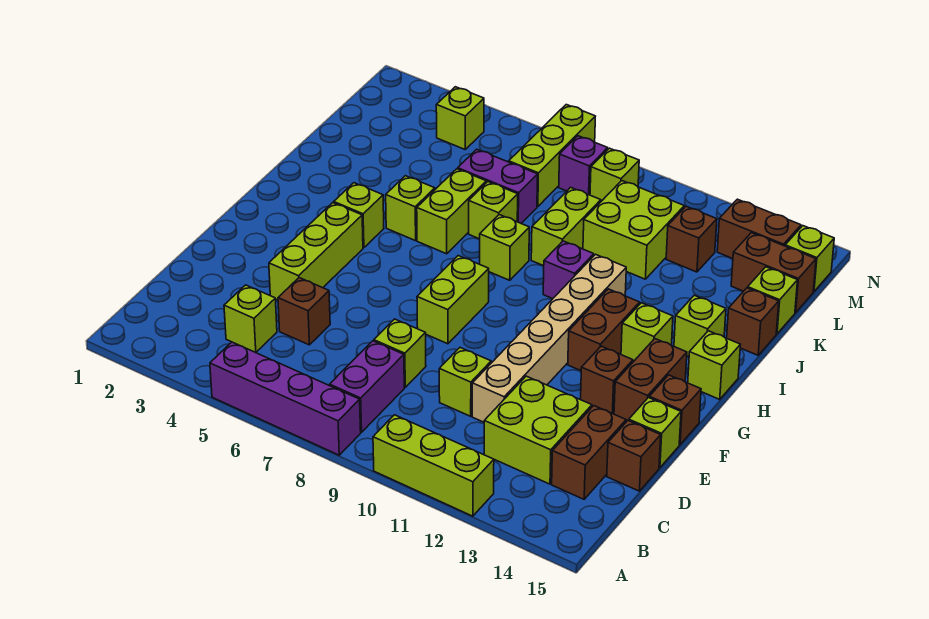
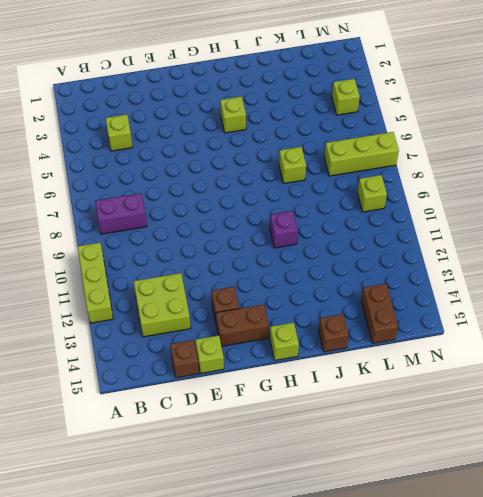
none -> purple brick A5:A8 level 1
none -> brown brick C14:D14 level 1
none -> brown brick D5 level 1
none -> lime brick D8 level 1

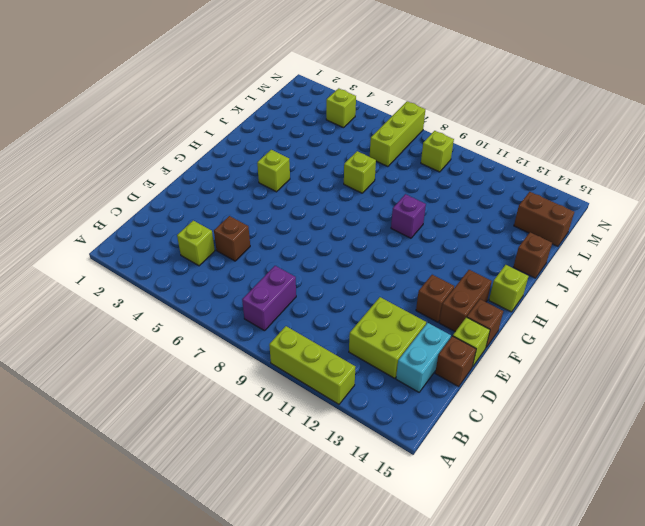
cyan brick C14:D14 level 1 -> brown brick C14:D14 level 1
none -> purple brick A5:A8 level 1
none -> lime brick D8 level 1
none -> lime brick D10 level 1
none -> tan brick D11:I11 level 1

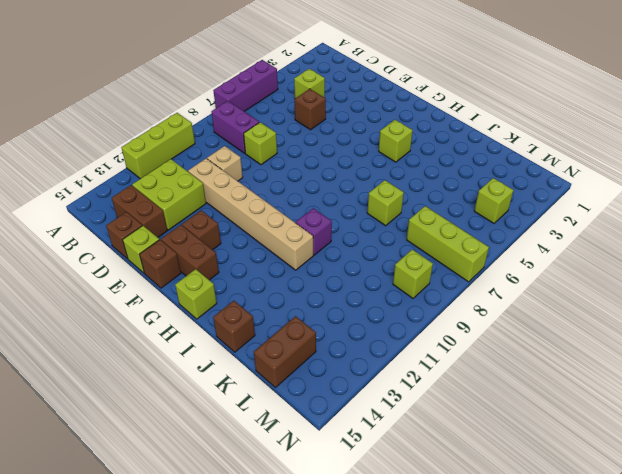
purple brick A5:A7 level 1 -> purple brick A5:A8 level 1
tan brick D10 level 1 -> lime brick D10 level 1
none -> lime brick E4:G4 level 1
none -> lime brick F8:G8 level 1
none -> brown brick G12:H12 level 1
none -> lime brick H13 level 1

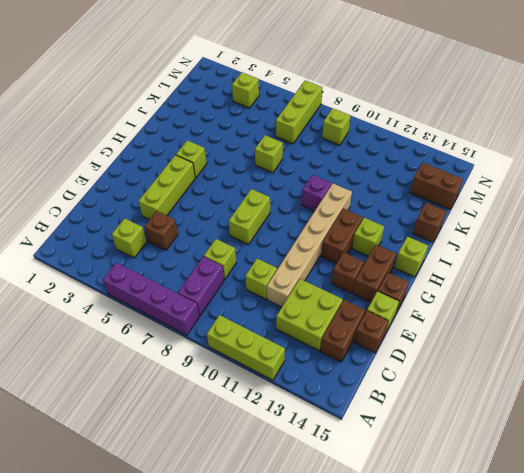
none -> lime brick I5 level 1
none -> lime brick I6:J6 level 1
none -> lime brick I8 level 1
none -> lime brick I14 level 1

